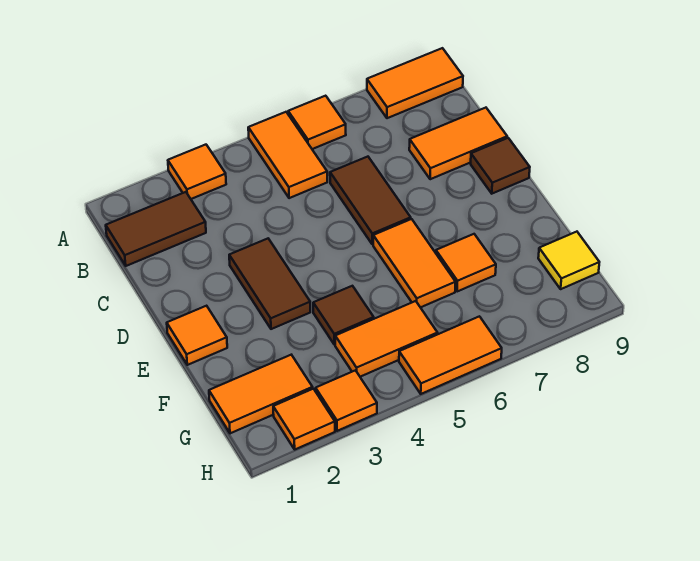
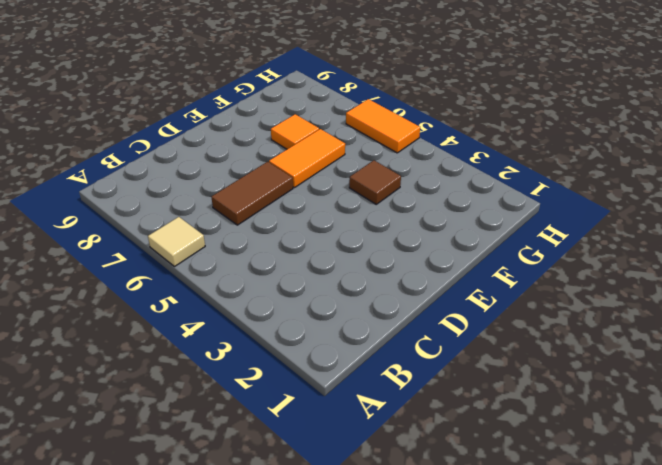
tan tile A6 level 1 -> orange tile A6 level 1
none -> orange tile A3 level 1
none -> orange tile A5:B5 level 1
none -> orange tile A8:A9 level 1

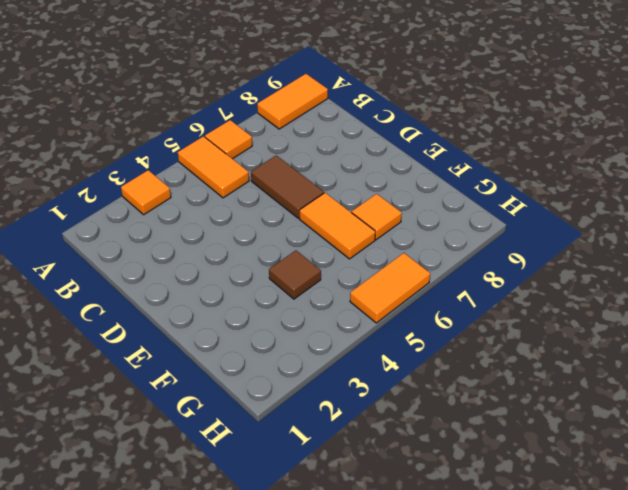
none -> brown tile B1:B2 level 1
none -> orange tile C8:C9 level 1
none -> brown tile D3:E3 level 1

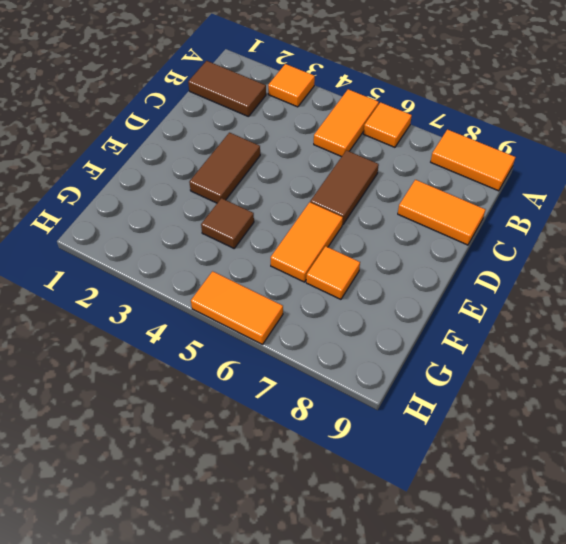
none -> brown tile D9 level 1
none -> orange tile E1 level 1
none -> orange tile G1:G2 level 1

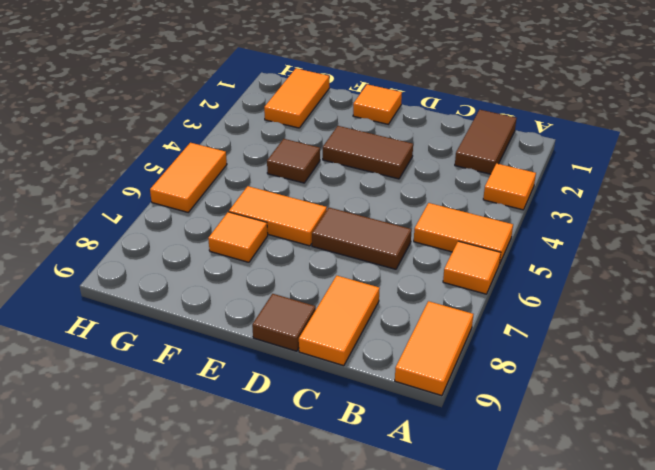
none -> orange tile G4:G5 level 1
none -> yellow tile G9 level 1
none -> orange tile H2 level 1

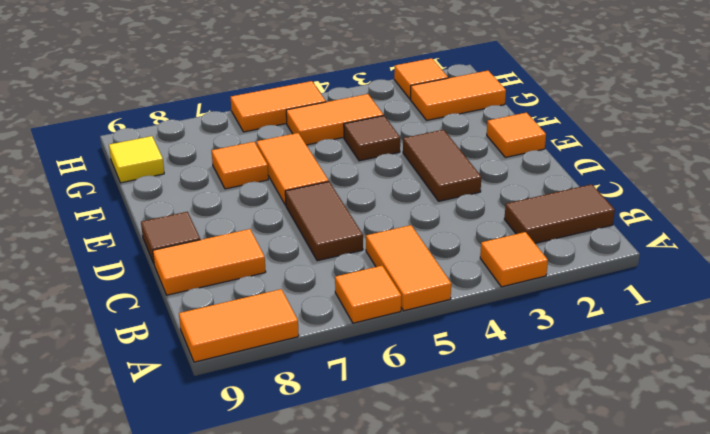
none -> orange tile H3 level 1

